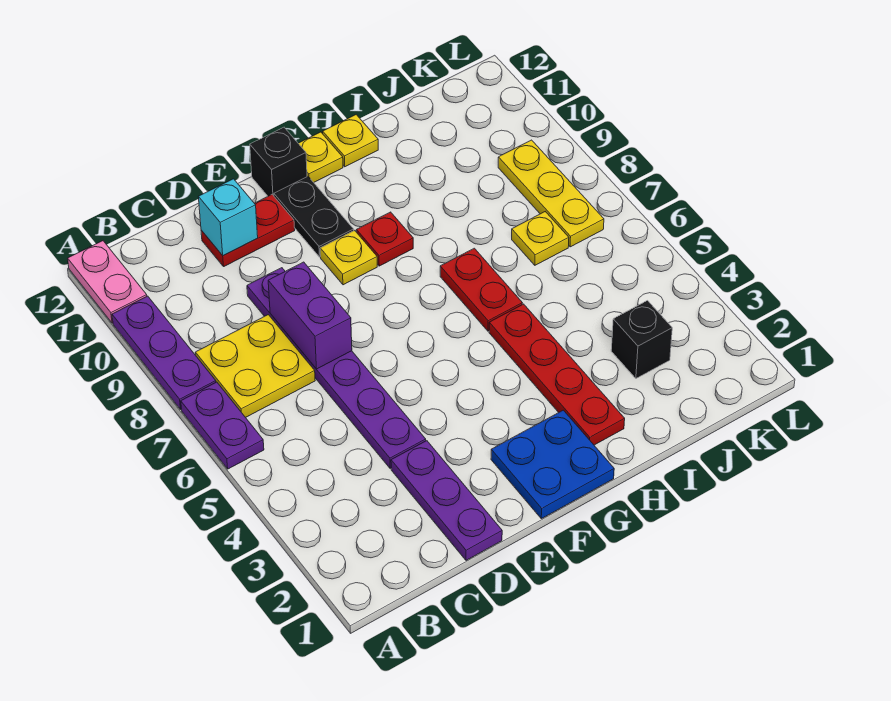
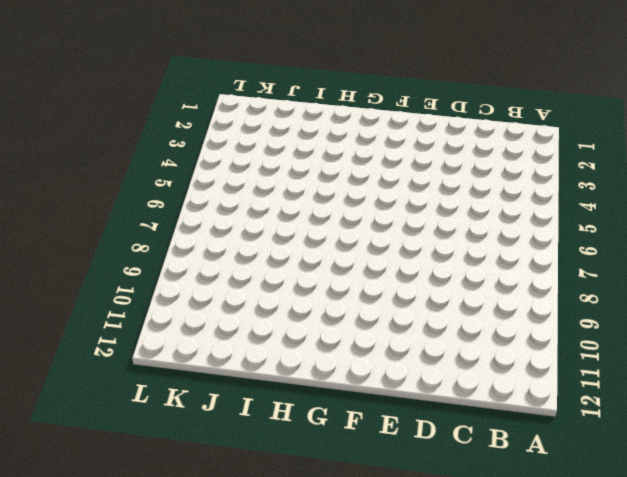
none -> purple plate A6:A7 level 1
none -> purple plate A8:A10 level 1
none -> pink plate A11:A12 level 1

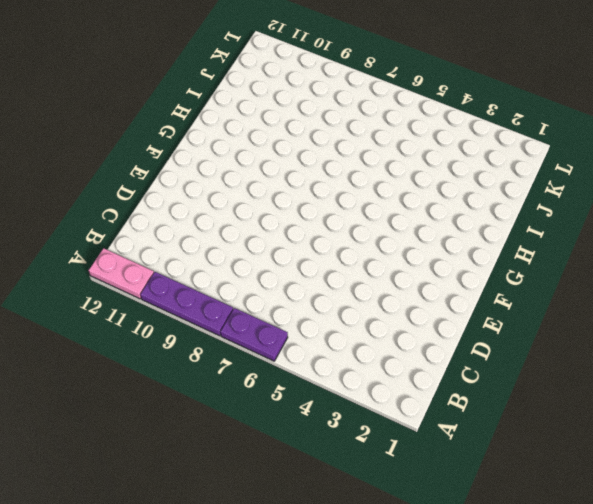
none -> yellow plate B7:C8 level 1
none -> purple plate D1:D3 level 1
none -> purple plate D4:D9 level 1

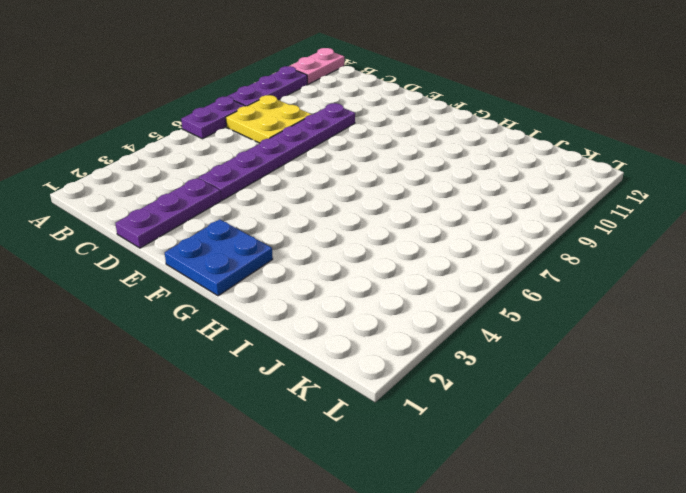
none -> red plate D11:E11 level 1
none -> yellow plate F9 level 1
none -> black plate F10:F11 level 1

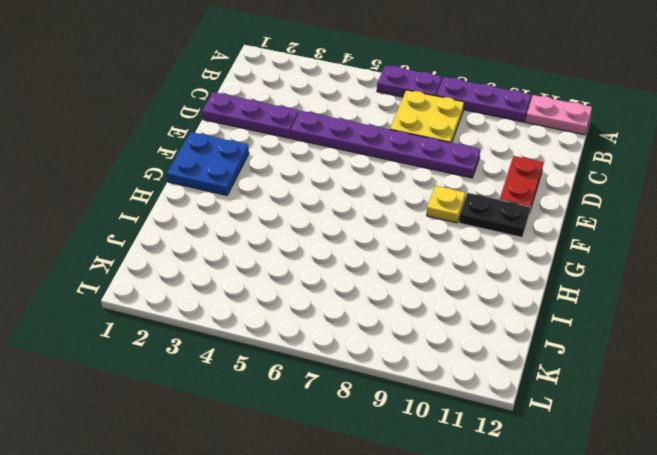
none -> black brick F12 level 1
none -> red plate G9 level 1
none -> yellow plate G12 level 1

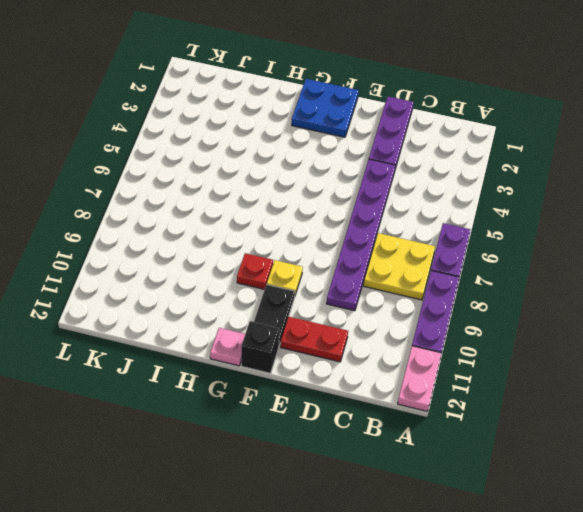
pink plate G12 level 1 -> yellow plate G12 level 1
none -> red plate H2:H5 level 1
none -> red plate H6:H7 level 1
none -> yellow plate H12 level 1

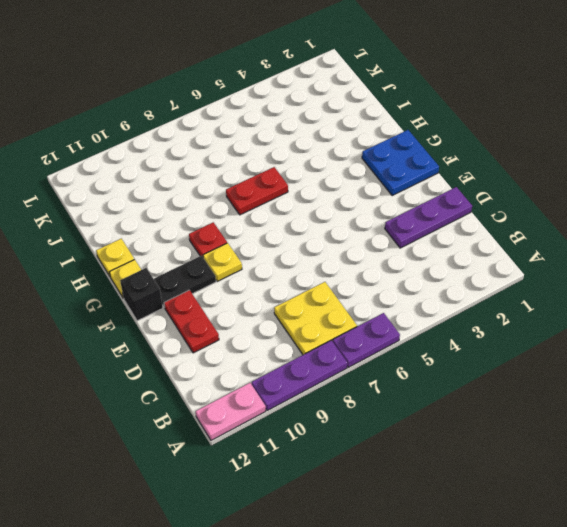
none -> purple plate D4:D9 level 1
none -> red plate H2:H5 level 1
none -> black brick J3 level 1

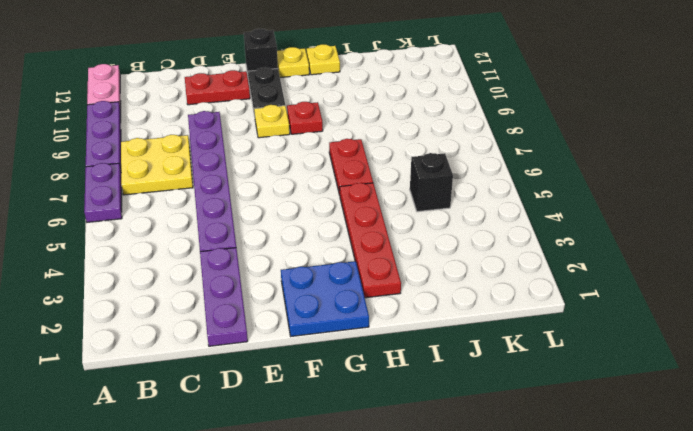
black brick J5 level 1 -> black brick J3 level 1
none -> yellow plate J7 level 1
none -> yellow plate K7:K9 level 1
none -> purple brick D7:D8 level 2

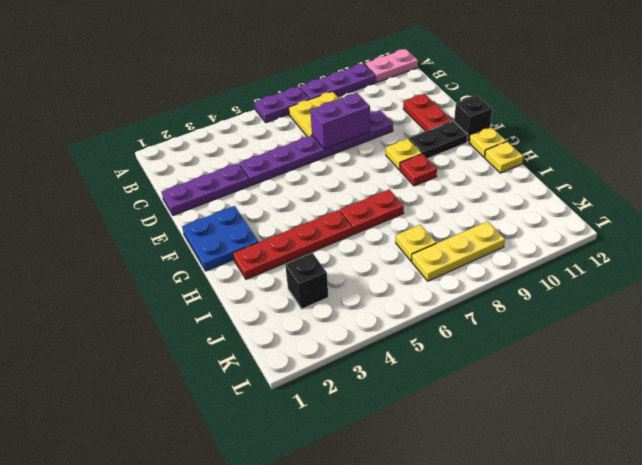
none -> cyan brick D11 level 2

